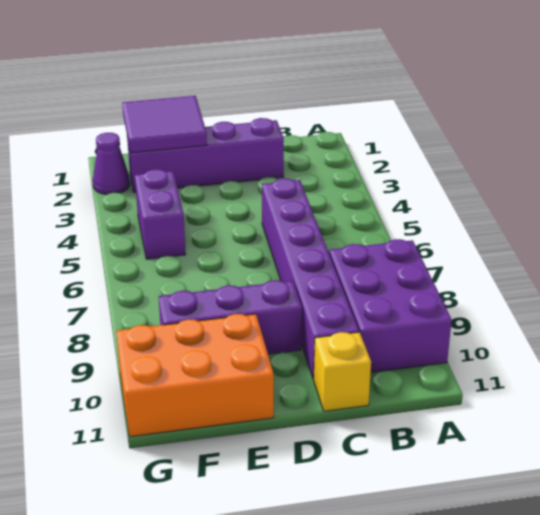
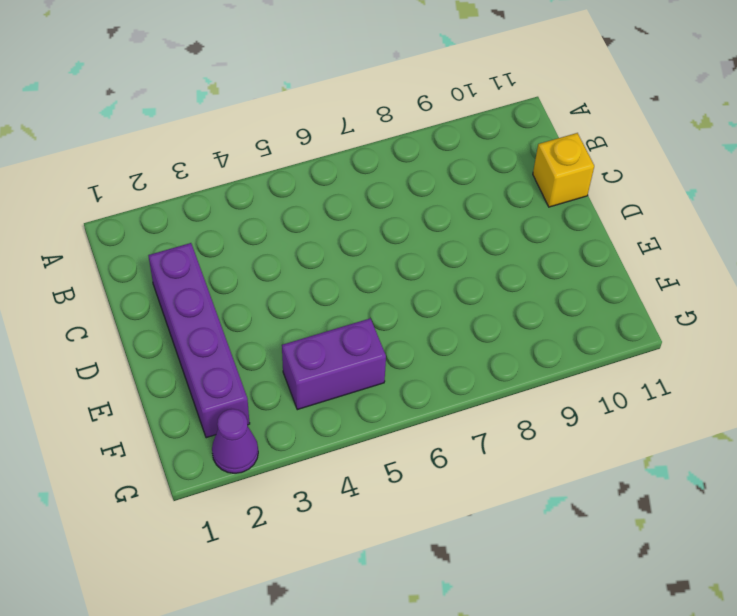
none -> purple brick A8:B10 level 1
none -> purple brick C5:C10 level 1

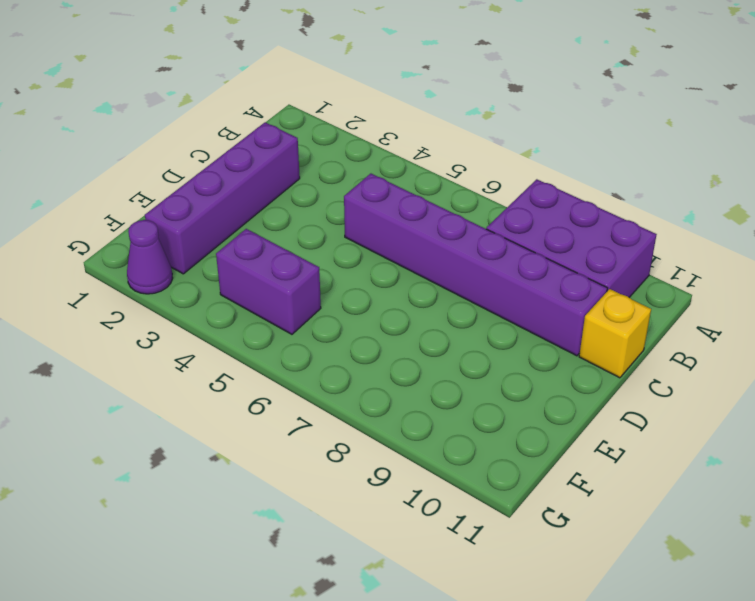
none -> purple brick D9:F9 level 1
none -> orange brick E10:G11 level 1

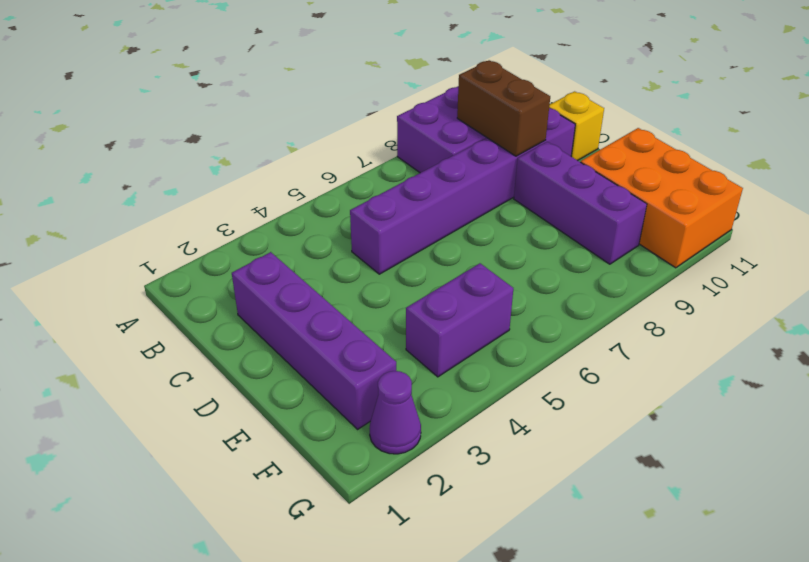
brown brick B9:C9 level 2 -> none
none -> purple tile E1:F2 level 2

